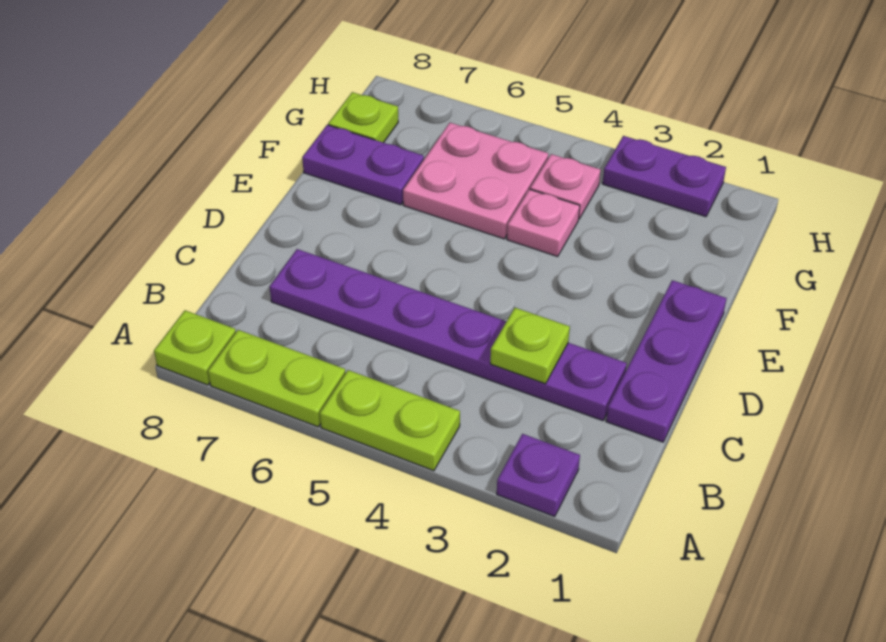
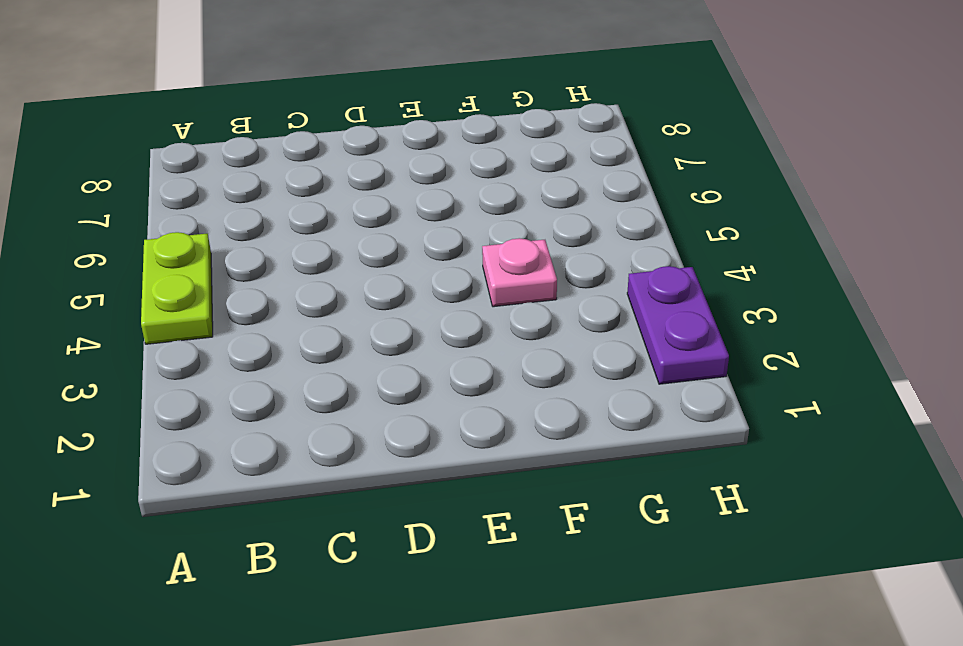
none -> purple plate A2 level 1
none -> lime plate A6:A7 level 1
none -> lime plate A8 level 1

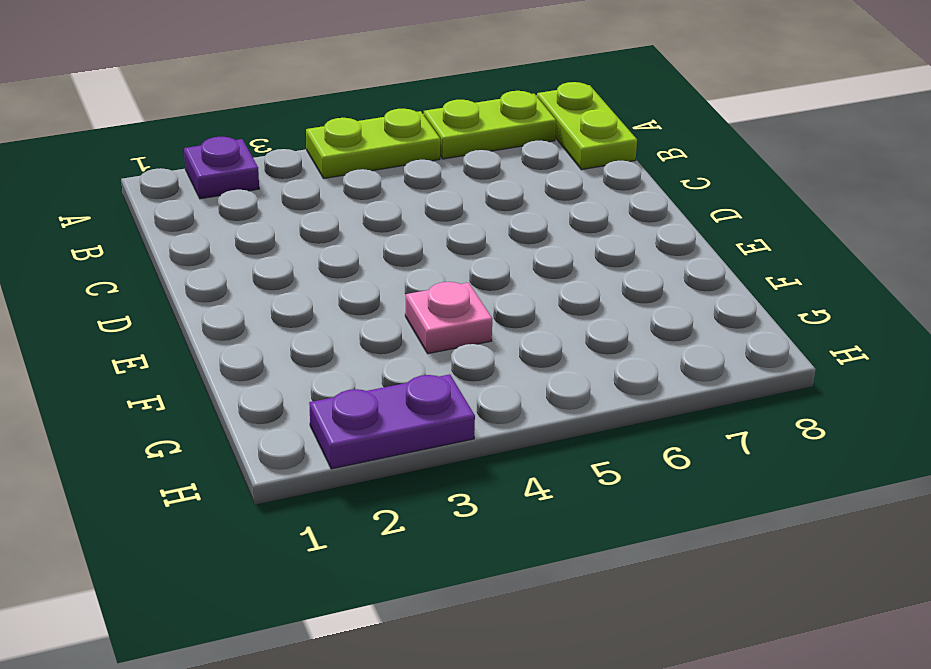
lime plate A8:B8 level 1 -> lime plate A8 level 1
none -> purple plate C1:E1 level 1
none -> purple plate C2:C7 level 1
none -> pink plate F5:G6 level 1

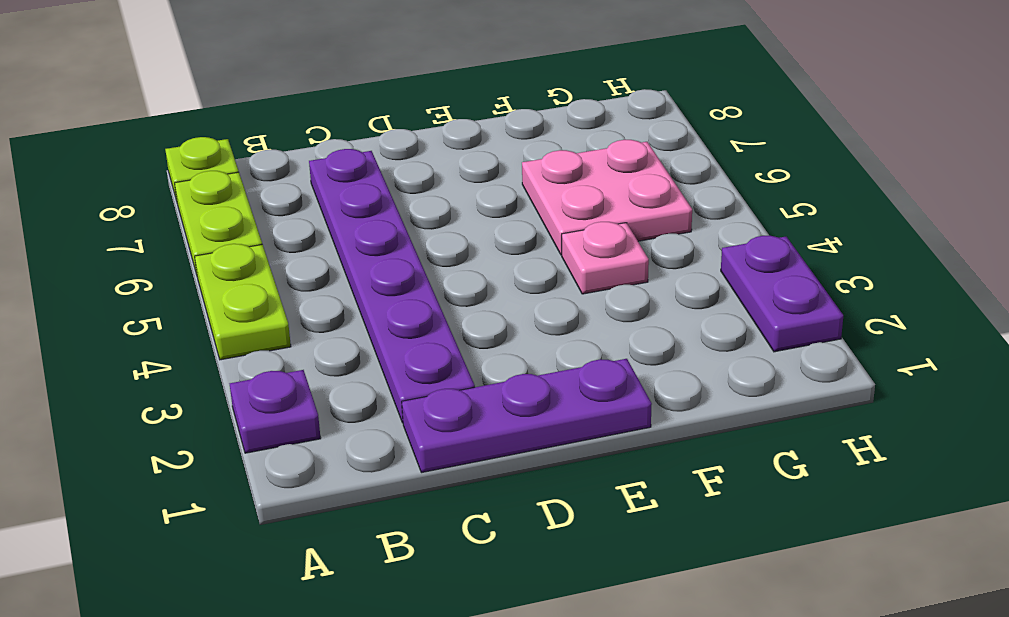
none -> purple plate F7:F8 level 1
none -> pink plate G4 level 1
none -> lime plate G8 level 1

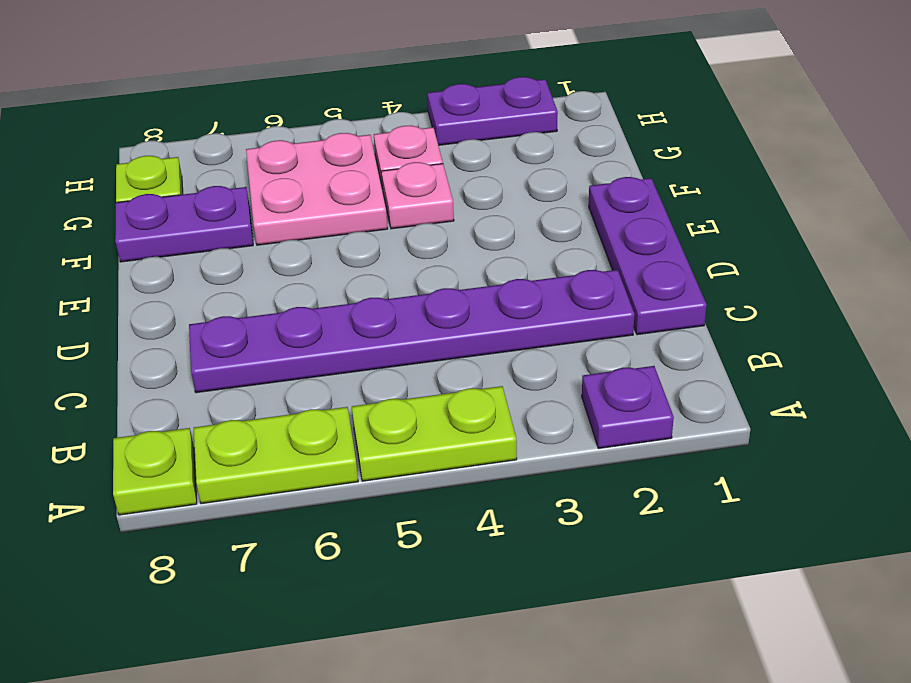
none -> lime plate C3 level 2

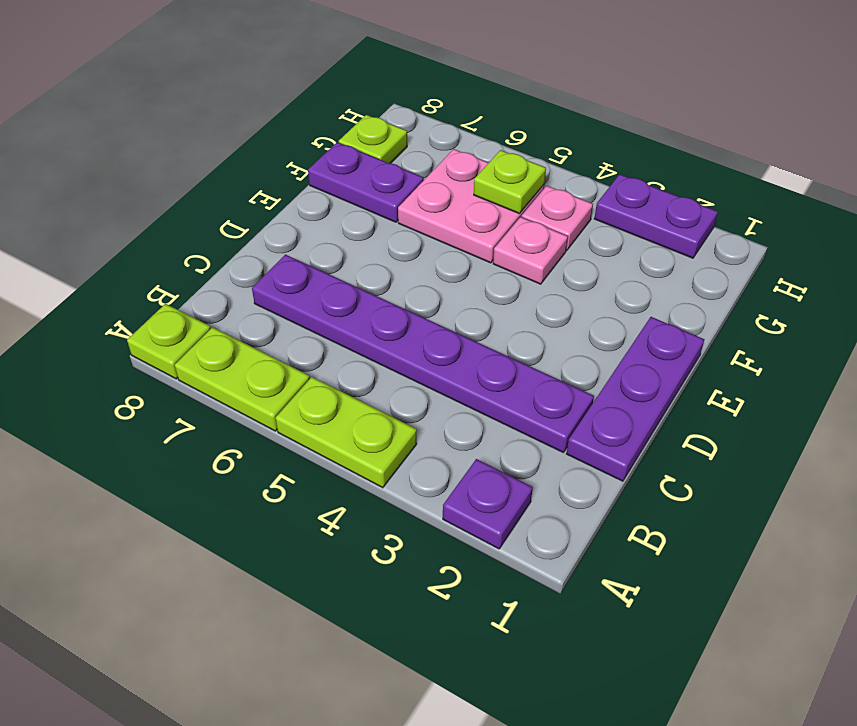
lime plate G5 level 2 -> lime plate C3 level 2

